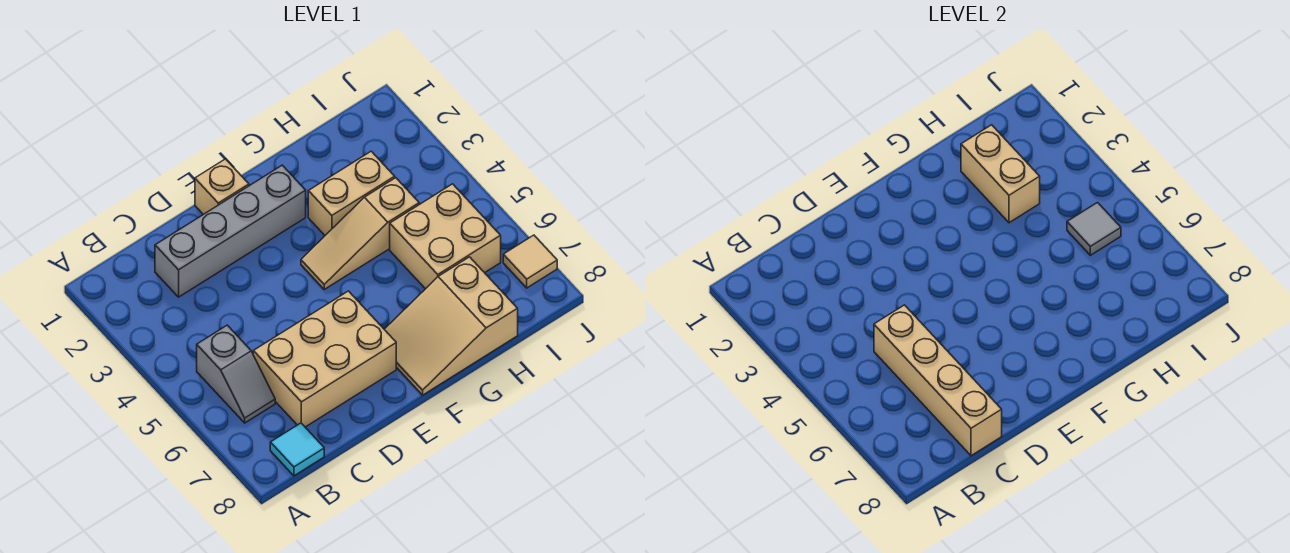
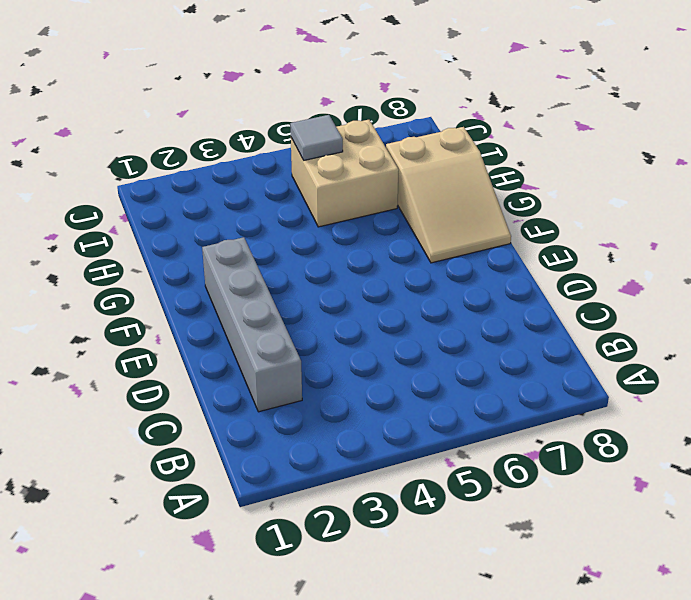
none -> grey slope B5:B6 level 1 top 5
none -> cyan tile B8 level 1
none -> tan brick C6:E7 level 1

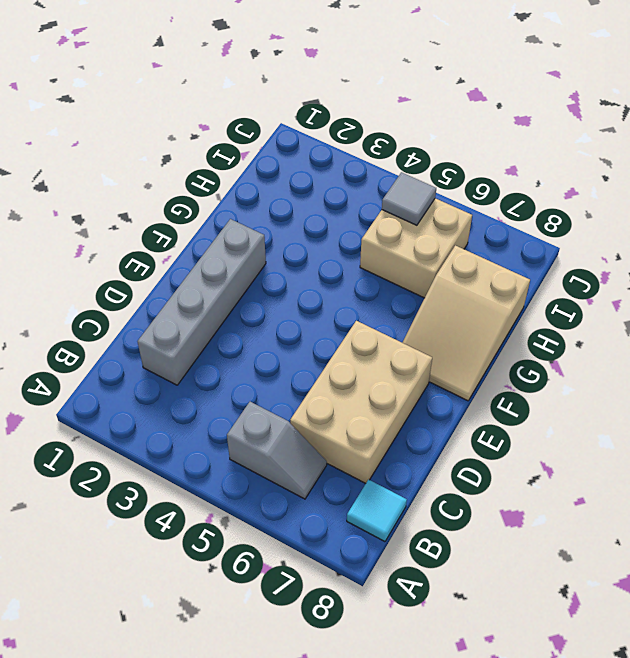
none -> tan brick E1 level 1
none -> tan slope F4:H4 level 1 top H
none -> tan brick G3:H3 level 1

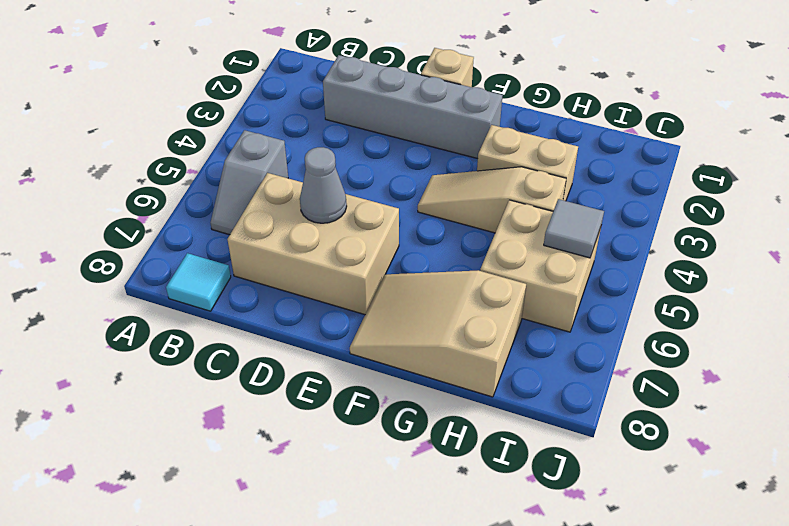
grey cone D6 level 2 -> none
none -> tan tile J7 level 1
none -> tan brick C5:C8 level 2
none -> tan brick H2:H3 level 2

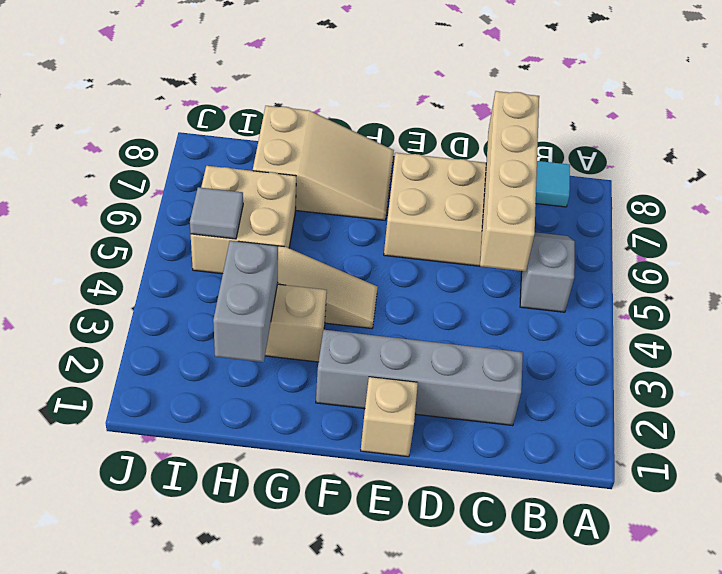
grey brick H2:H3 level 2 -> tan brick H2:H3 level 2
none -> tan tile J7 level 1

